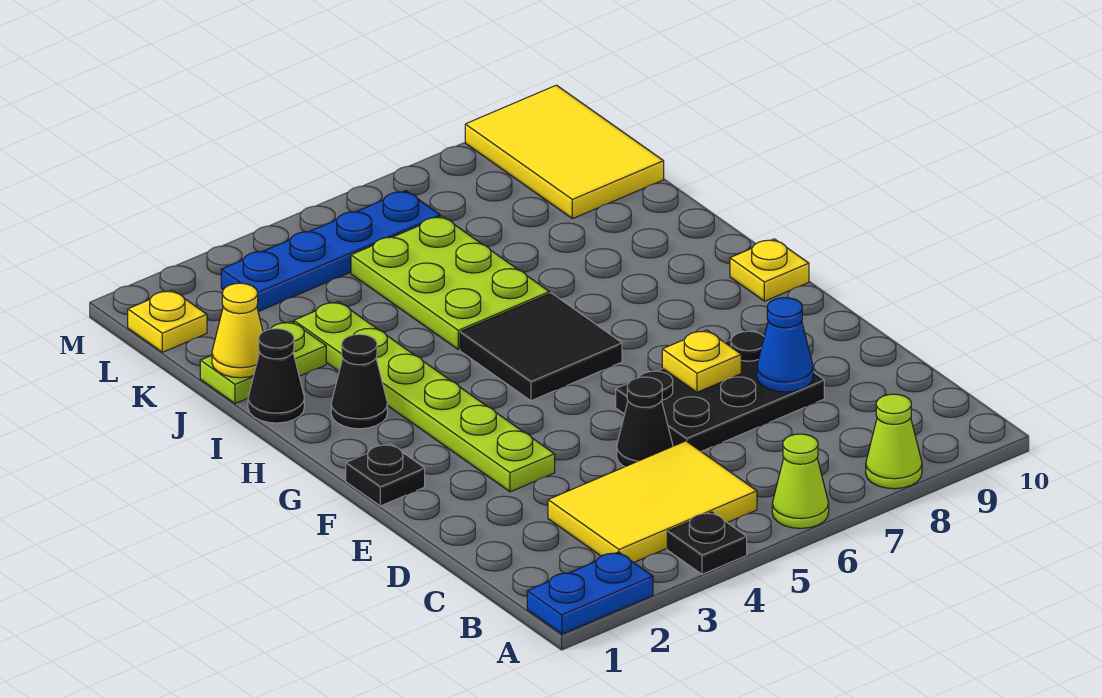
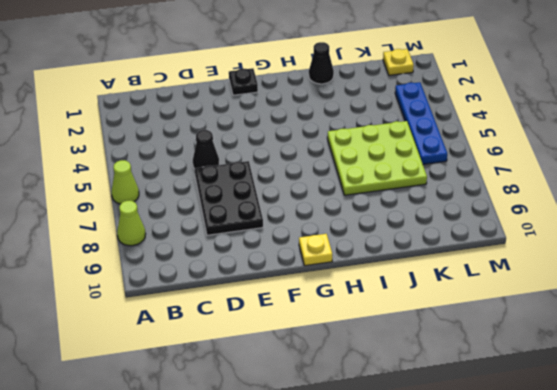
lime plate I5:K7 level 1 -> lime plate I5:K6 level 1
none -> blue plate A1:A2 level 1
none -> black plate A4 level 1
none -> yellow tile B3:C5 level 1

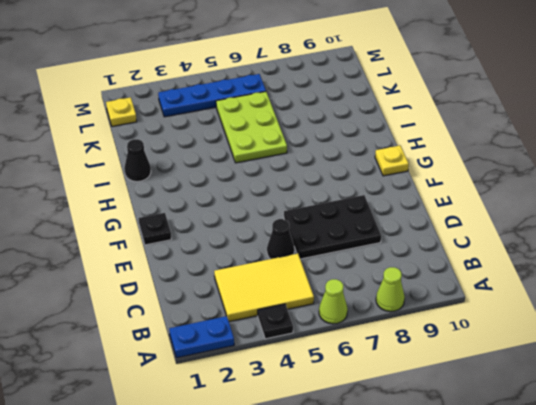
none -> lime plate E3:J3 level 1
none -> black tile G5:H6 level 1
none -> black cone H2 level 1

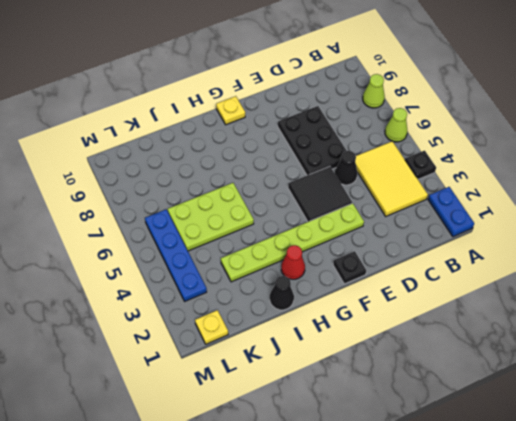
black tile E4:F5 level 1 -> black tile G5:H6 level 1
red cone H2 level 1 -> black cone H2 level 1
none -> lime plate J1:J2 level 1
none -> yellow tile K9:M10 level 1
none -> blue cone D8 level 2

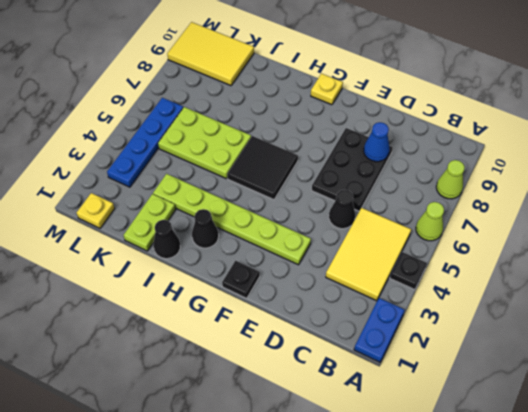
none -> yellow plate E7 level 2
none -> yellow cone J1 level 2

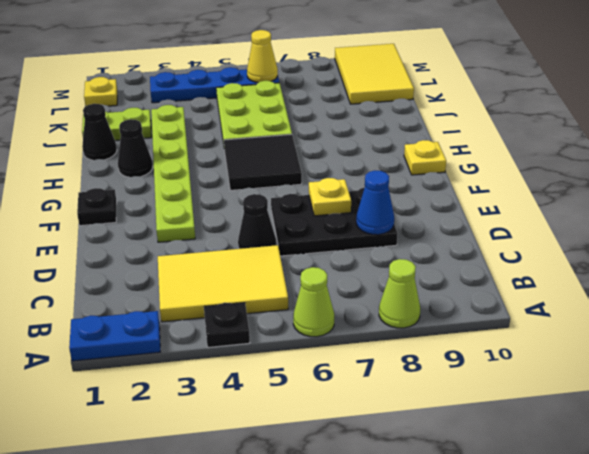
yellow cone L6 level 2 -> yellow cone J1 level 2

